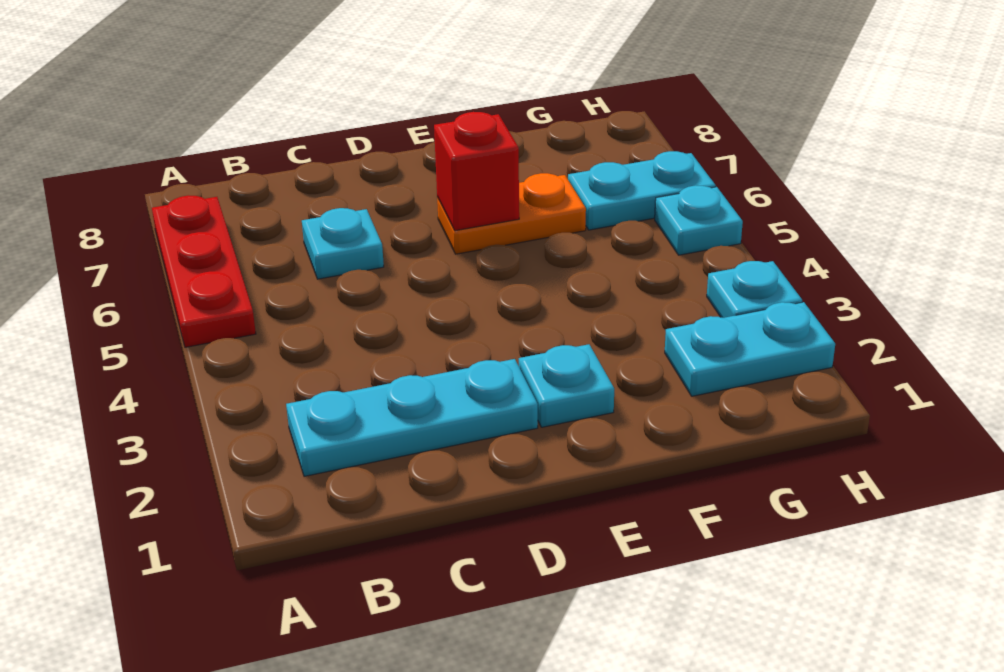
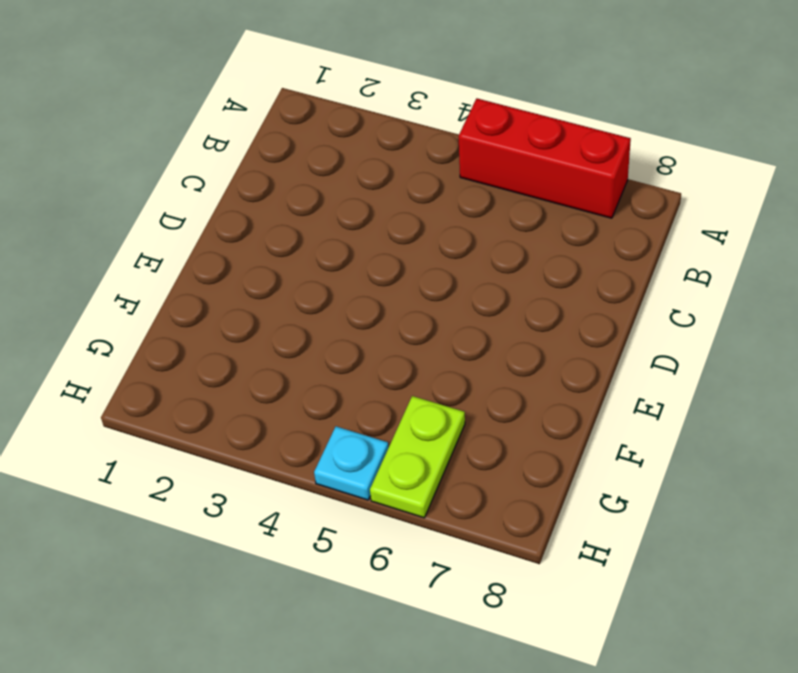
red brick A5:A7 level 1 -> red plate A5:A7 level 1
lime plate G6:H6 level 1 -> cyan plate G6:H6 level 1
none -> cyan plate B2:D2 level 1
none -> cyan plate C6 level 1

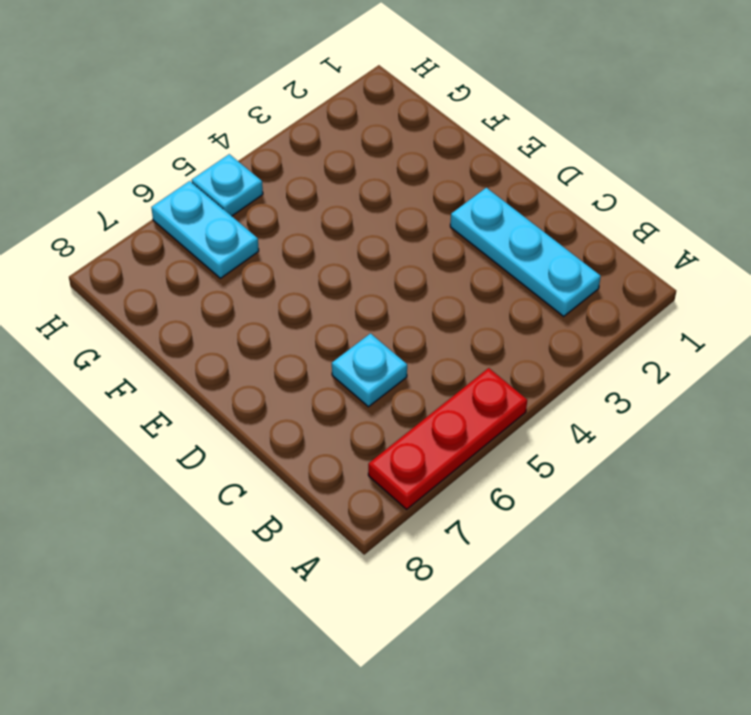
none -> cyan plate E2 level 1
none -> orange plate E6:F6 level 1

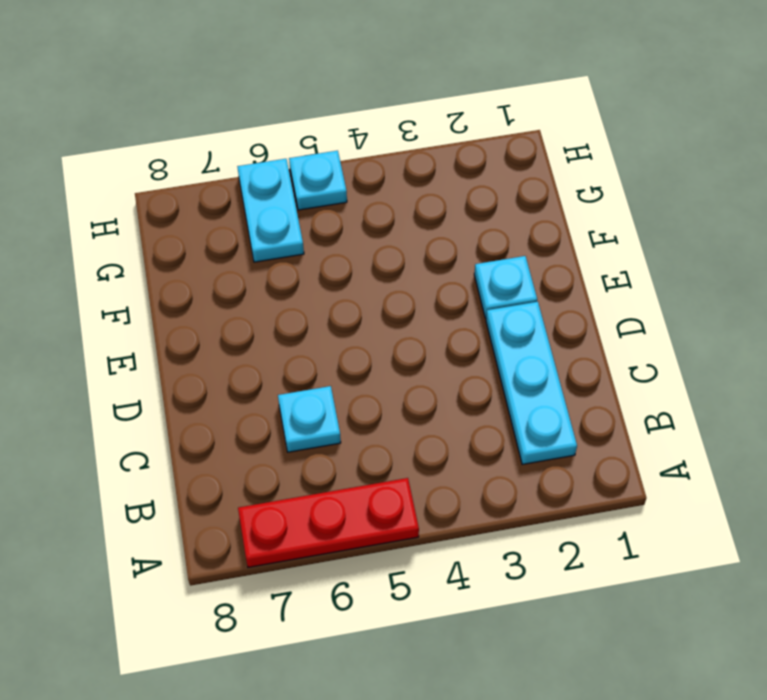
none -> orange plate E6:F6 level 1
none -> cyan plate G2:H2 level 1

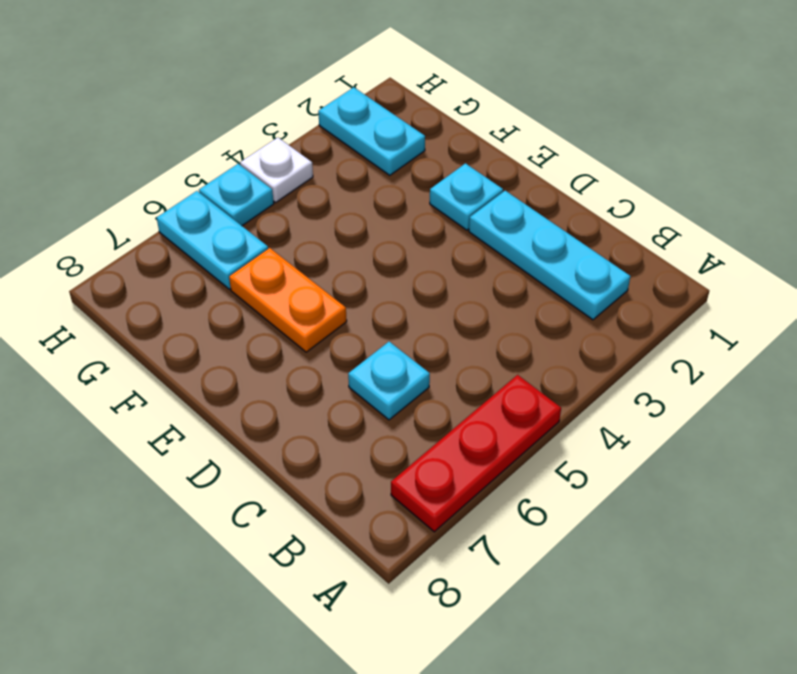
white plate H4 level 1 -> none
none -> cyan plate H3 level 1
none -> red brick E6 level 2

